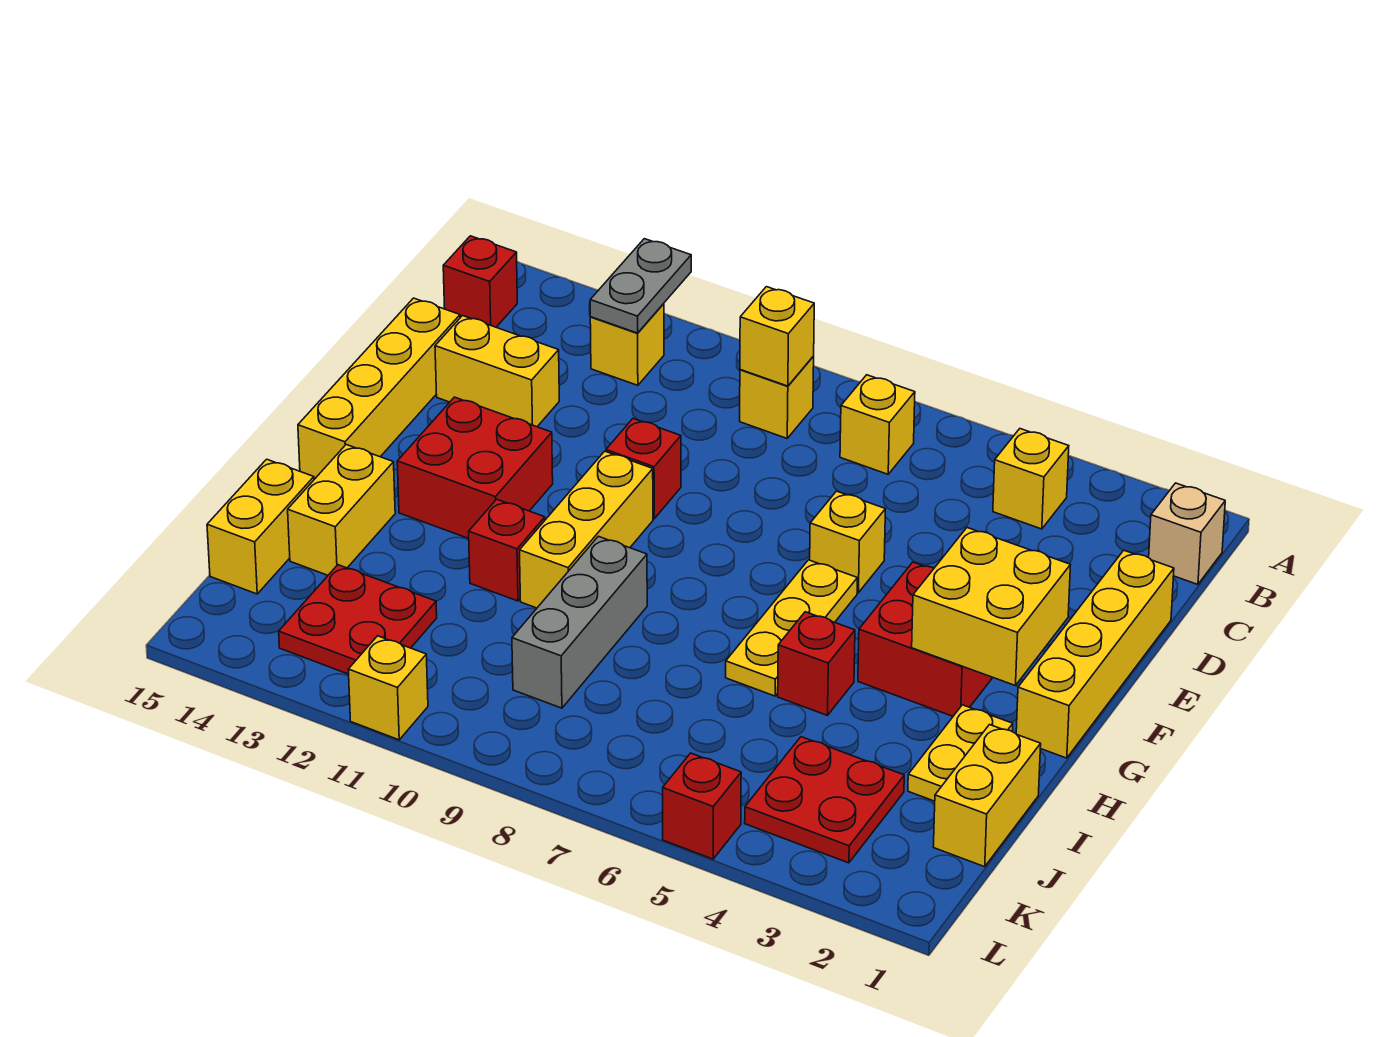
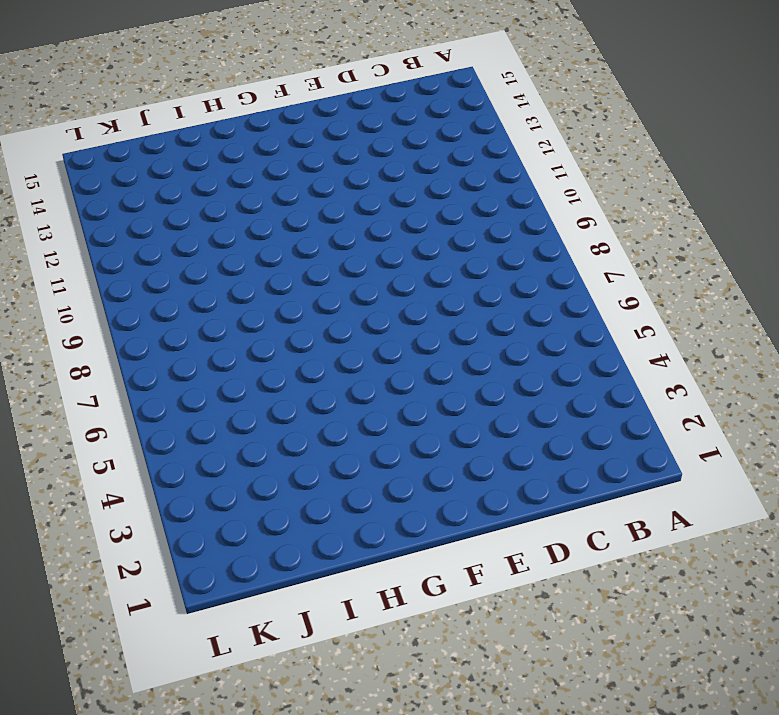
none -> tan brick B1 level 1
none -> yellow brick B4 level 1
none -> yellow brick B7 level 1

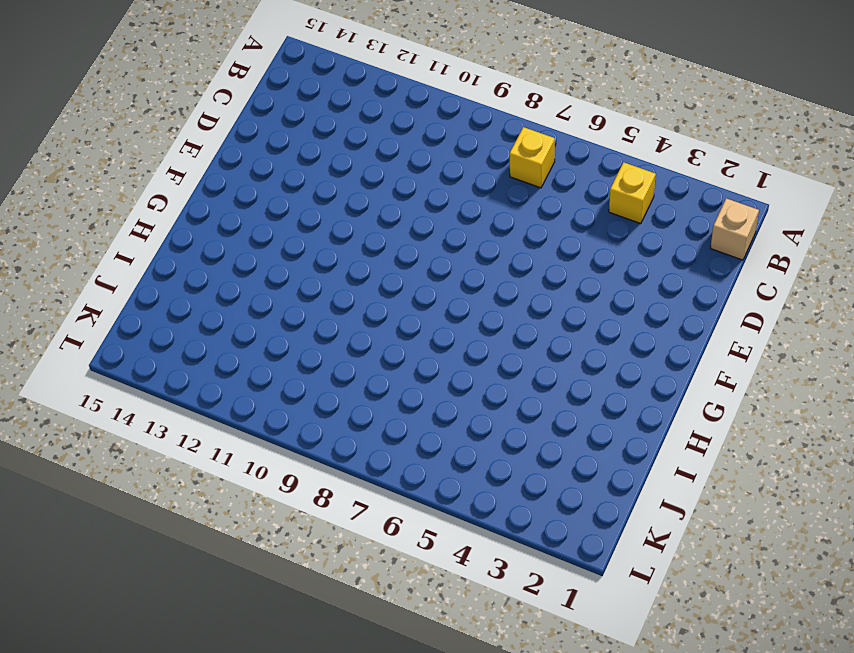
none -> yellow brick B9 level 1
none -> yellow brick B12 level 1
none -> red brick B15 level 1

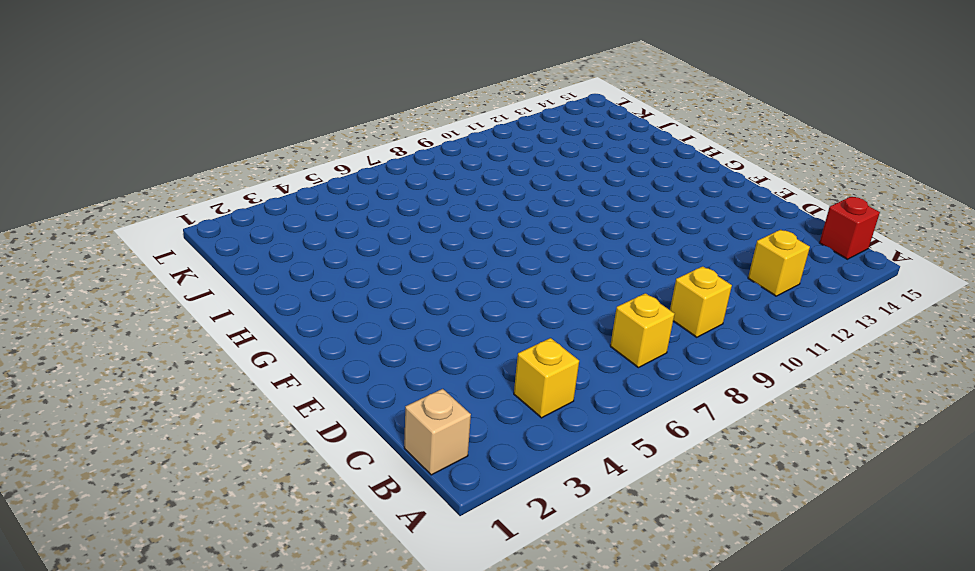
none -> yellow brick D1:G1 level 1
none -> yellow brick D13:D14 level 1
none -> yellow brick D15:G15 level 1

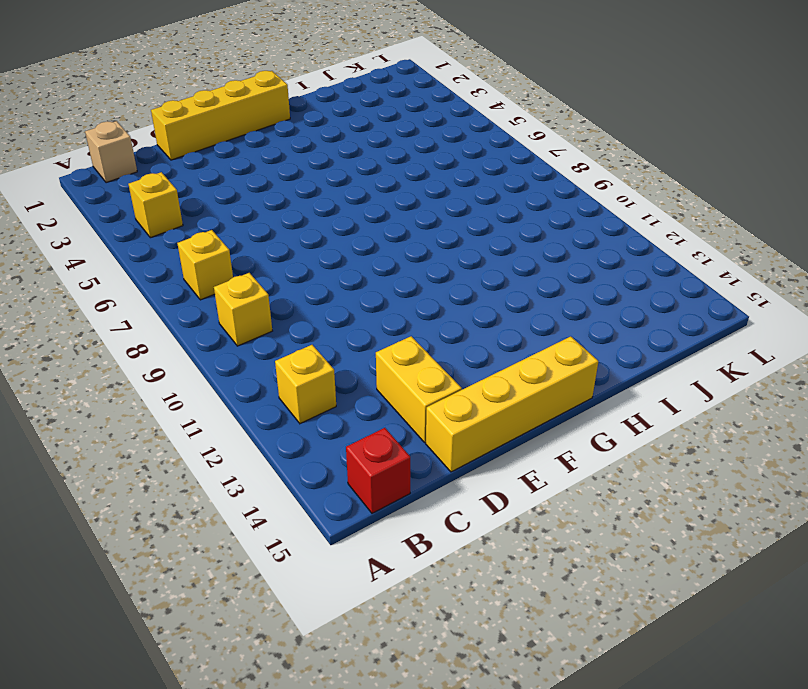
none -> yellow brick E6 level 1
none -> red brick E10 level 1
none -> red brick F3:G4 level 1

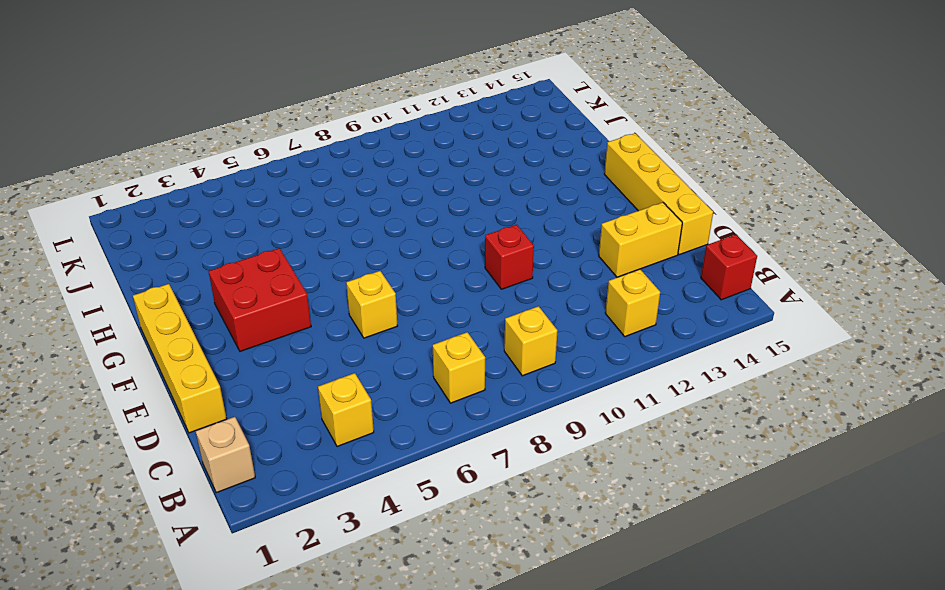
none -> yellow plate F6:H6 level 1
none -> yellow brick F10:H10 level 1
none -> red brick F12:G13 level 1

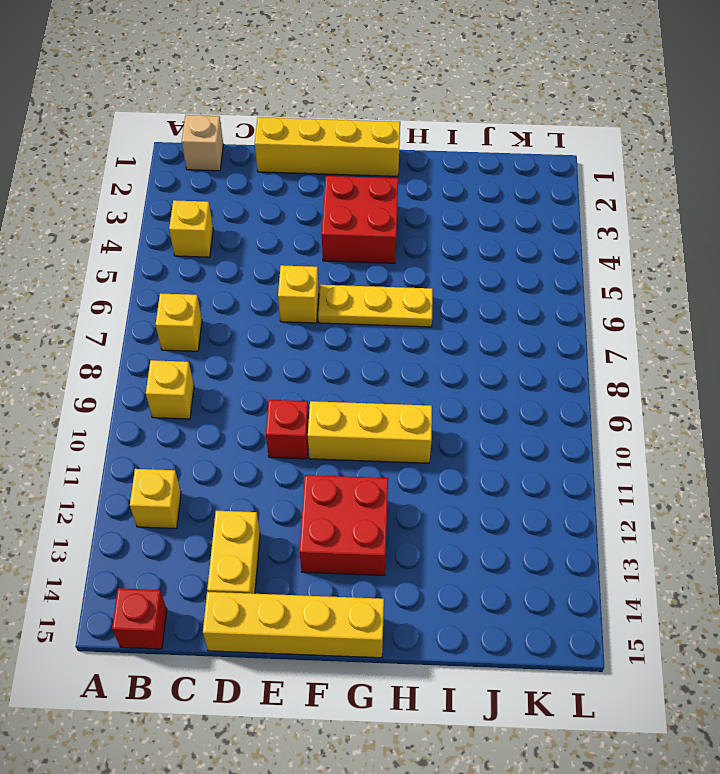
none -> yellow plate H2:I2 level 1
none -> red brick H5 level 1
none -> grey brick H9:J9 level 1

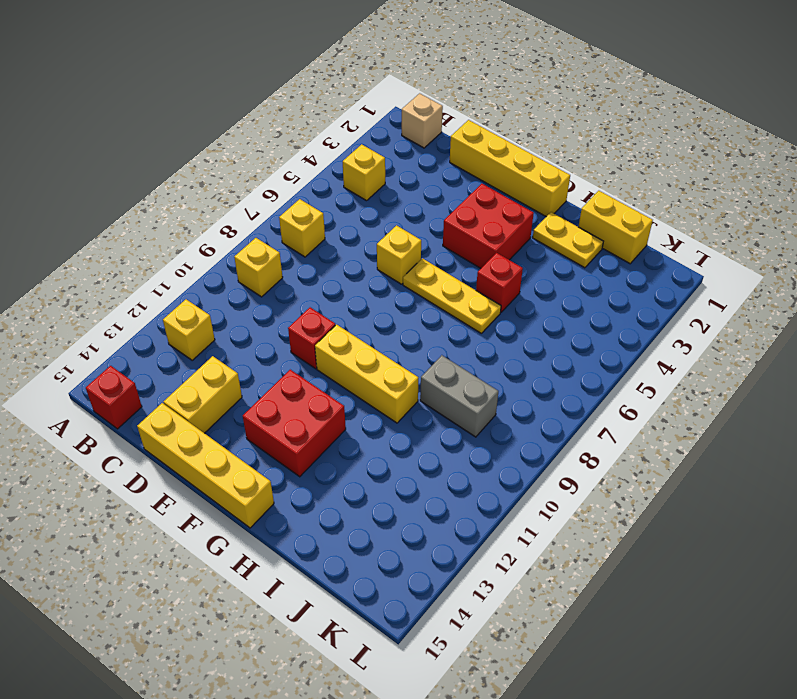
grey brick I9:J9 level 1 -> grey brick H9:J9 level 1
none -> red brick H11 level 1
none -> yellow brick H14:I14 level 1
none -> yellow brick I15:J15 level 1

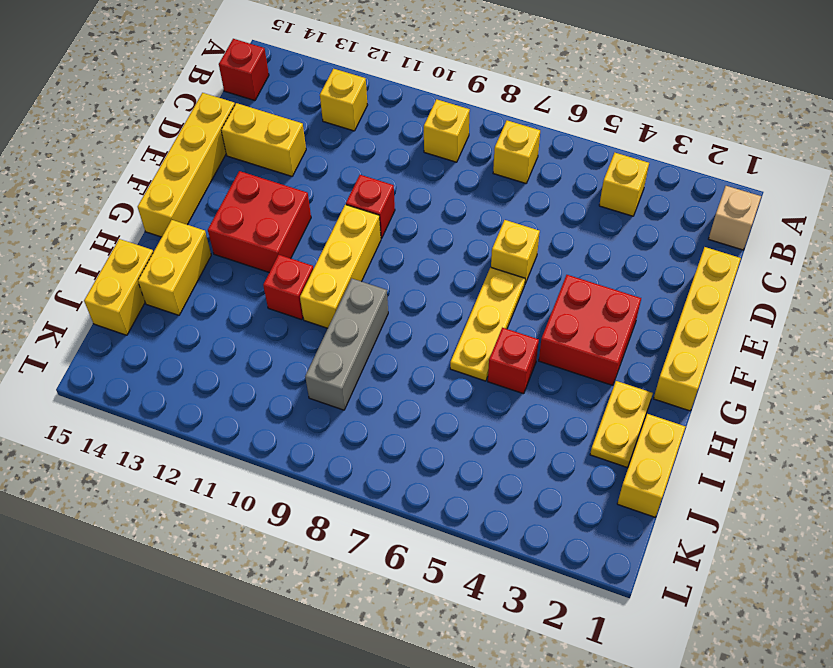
none -> red plate J3:K4 level 1
none -> red plate J12:K13 level 1
none -> red brick L5 level 1

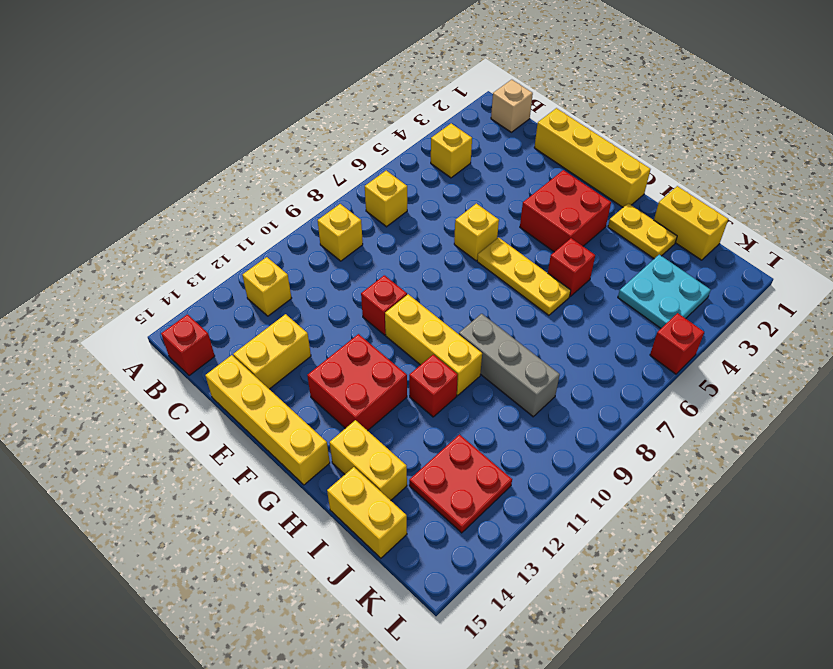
cyan plate J3:K4 level 1 -> red plate J3:K4 level 1
none -> yellow brick L11 level 1
none -> grey plate A12:B12 level 2
none -> yellow brick B9 level 2

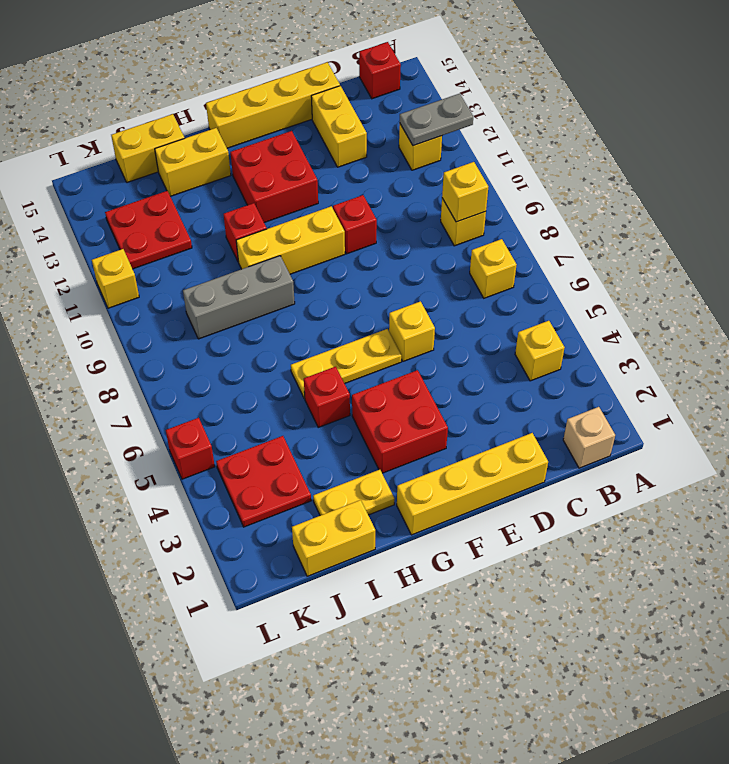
none -> yellow brick F2:G3 level 2

